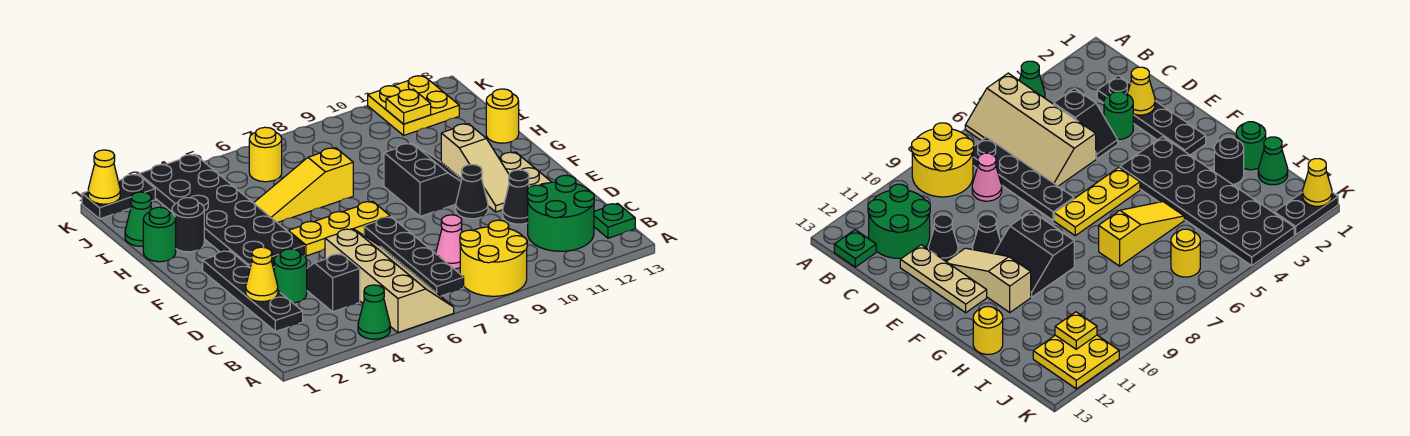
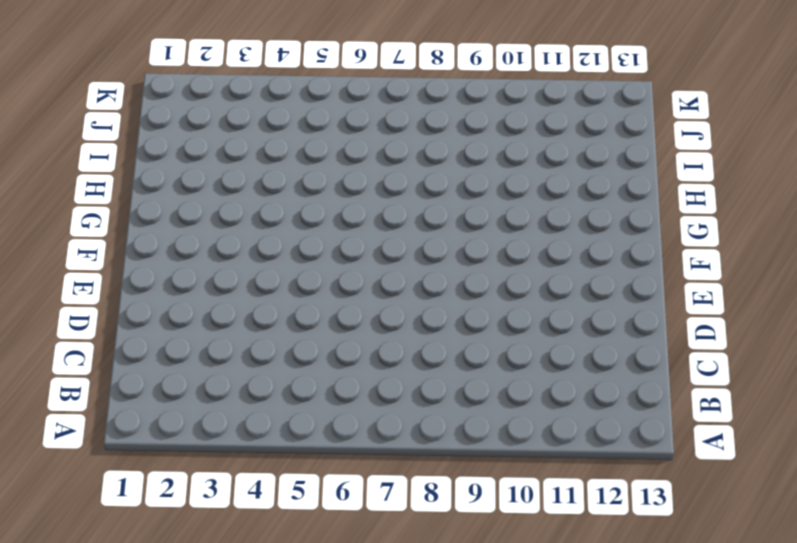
none -> green cone A4 level 1
none -> tan slope A5:D6 level 1 top 5
none -> yellow round brick A8:B9 level 1

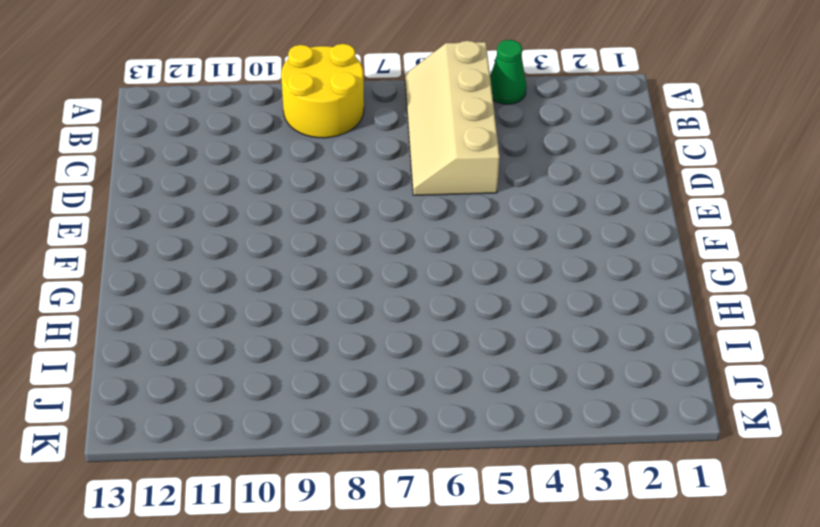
none -> black plate B7:E7 level 1
none -> green round brick B11:C12 level 1
none -> green plate B13 level 1

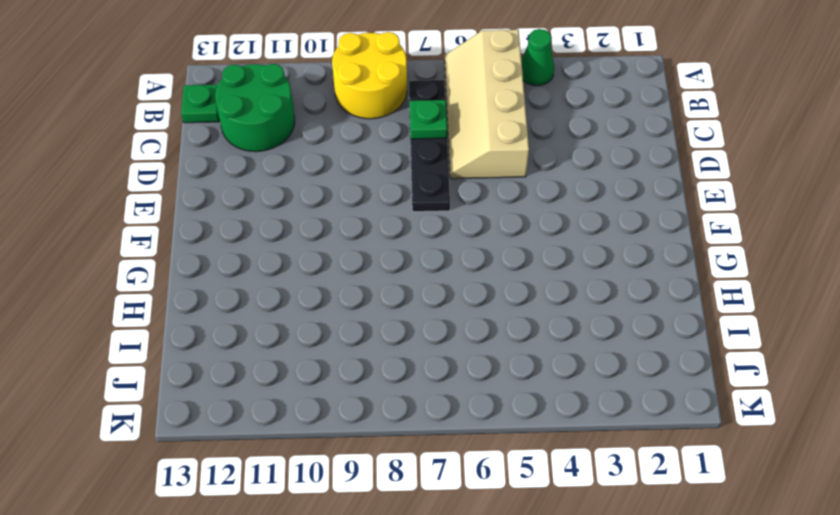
green plate C7 level 2 -> none
none -> black plate C2:F2 level 1
none -> black slope C4:D4 level 1 top C
none -> pink cone C8 level 1

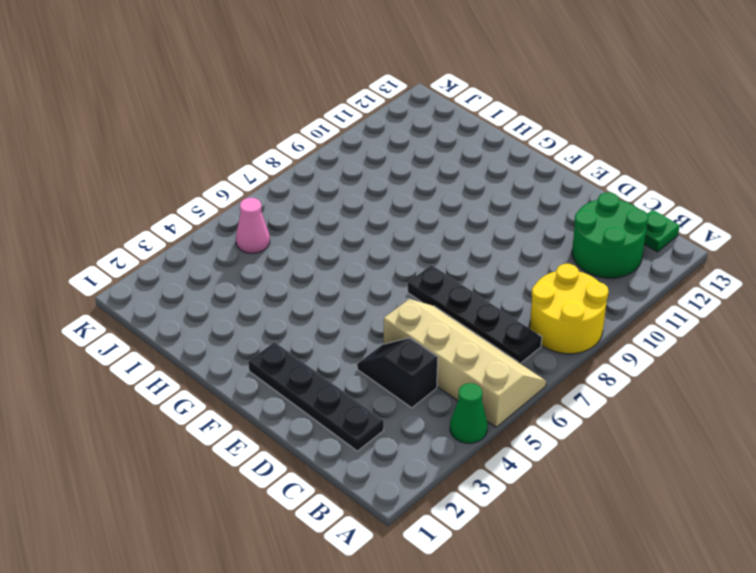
pink cone J5 level 1 -> pink cone C8 level 1
none -> green round brick D3 level 1
none -> black cone D11 level 1
none -> tan plate D12:F12 level 1

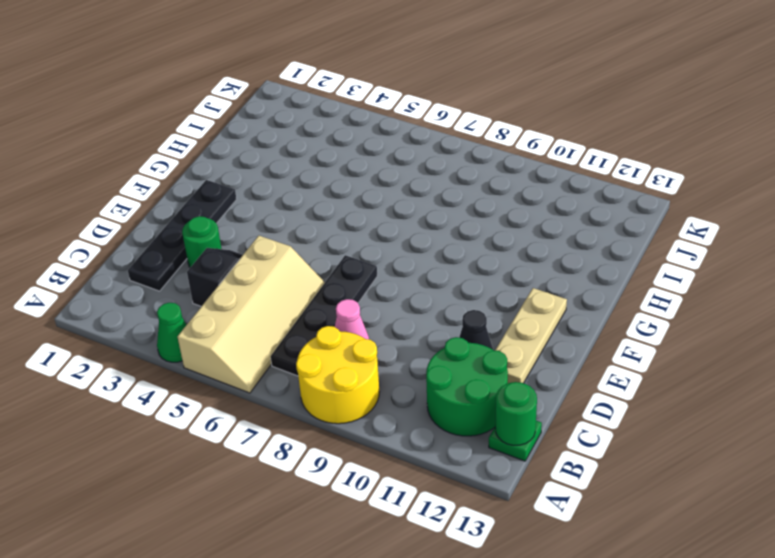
green round brick B13 level 2 -> green round brick H1 level 1
none -> black cone E10 level 1
none -> tan slope E11:G11 level 1 top G
none -> black plate F3:K4 level 1

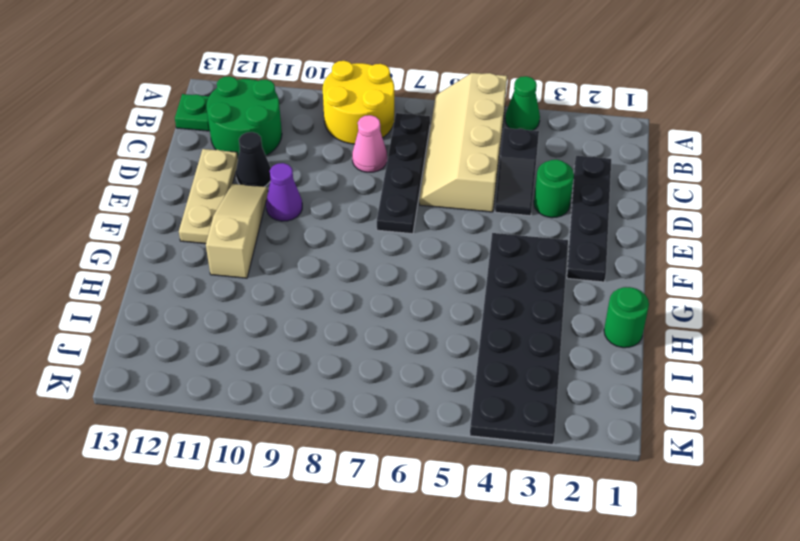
purple cone E10 level 1 -> black cone E10 level 1
none -> yellow plate F5:F7 level 1
none -> black slope F9:G10 level 1 top 9
none -> black round brick H2 level 1

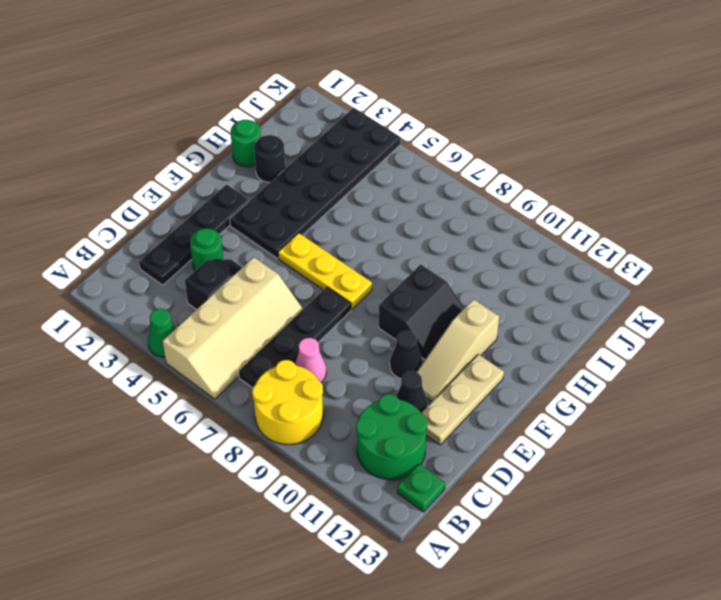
none -> yellow slope H5:H7 level 1 top 7
none -> yellow round brick H13 level 1
none -> green cone I1 level 1

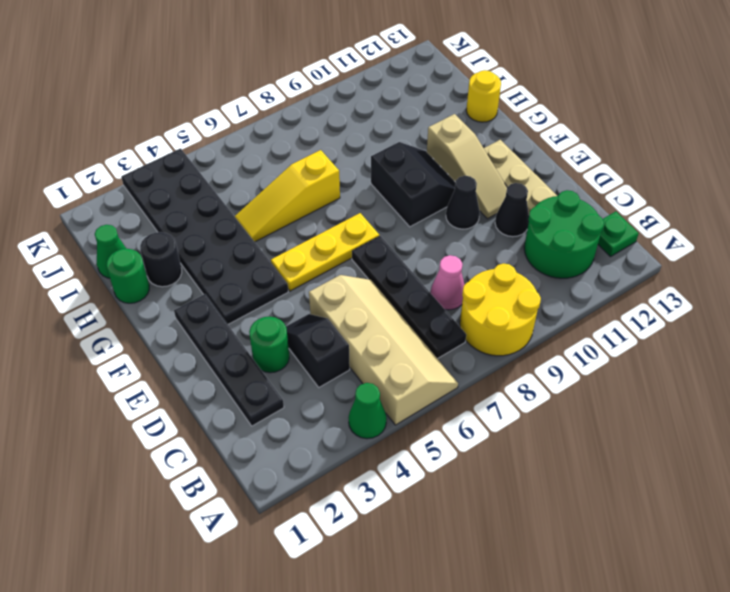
none -> yellow round brick J6 level 1
none -> yellow plate J11:K12 level 1
none -> black plate K1:K2 level 1

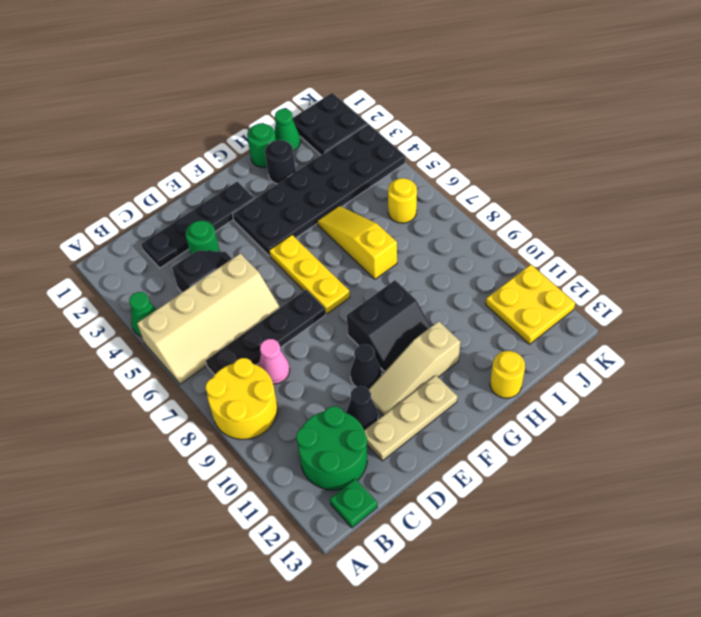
black plate J1:K2 level 1 -> black plate K1:K2 level 1
none -> yellow cone D2 level 2
none -> yellow plate J11 level 2
none -> yellow cone K1 level 2

